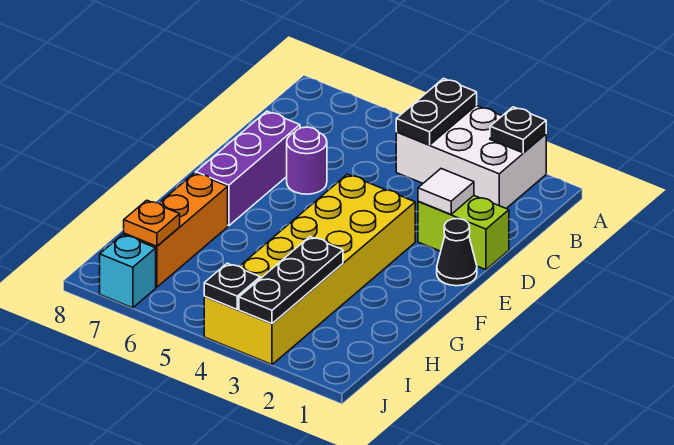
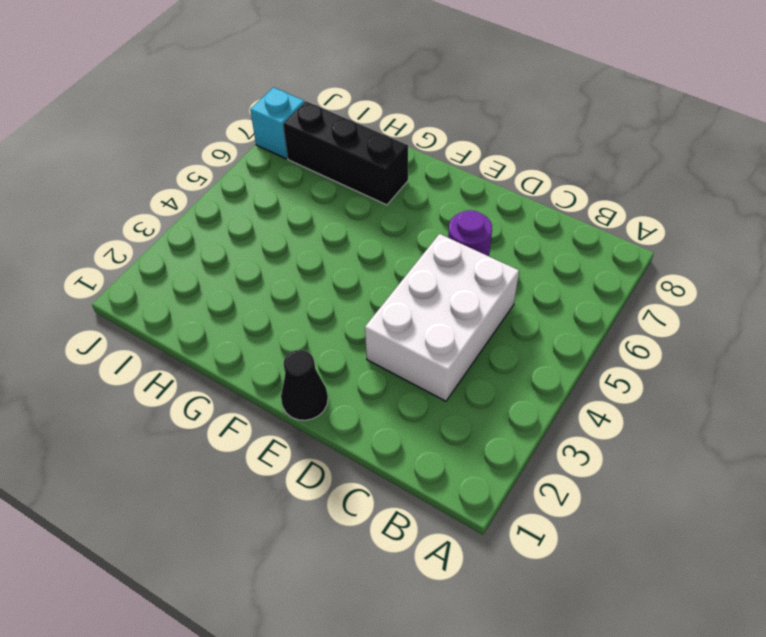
white brick C3:D5 level 1 -> white brick A2:B4 level 1
black brick G7:I7 level 1 -> orange brick G7:I7 level 1
none -> lime brick D1:D2 level 1
none -> purple brick D7:F7 level 1
none -> yellow brick E3:J4 level 1

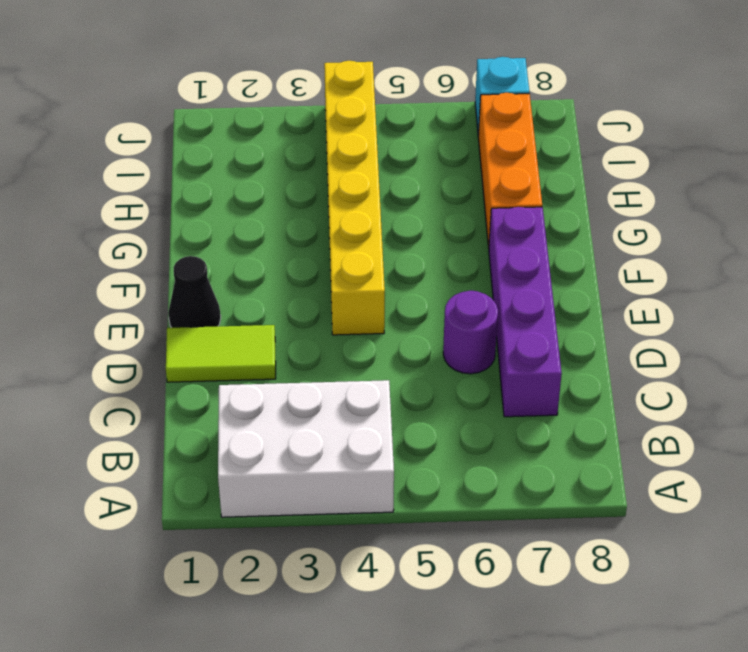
purple brick C7:F7 level 1 -> purple brick D7:F7 level 1
lime tile D1:D2 level 1 -> lime brick D1:D2 level 1
yellow brick E4:J4 level 1 -> yellow brick E3:J4 level 1
none -> black plate A2 level 2
none -> black plate A4:B4 level 2
none -> white tile D2 level 2

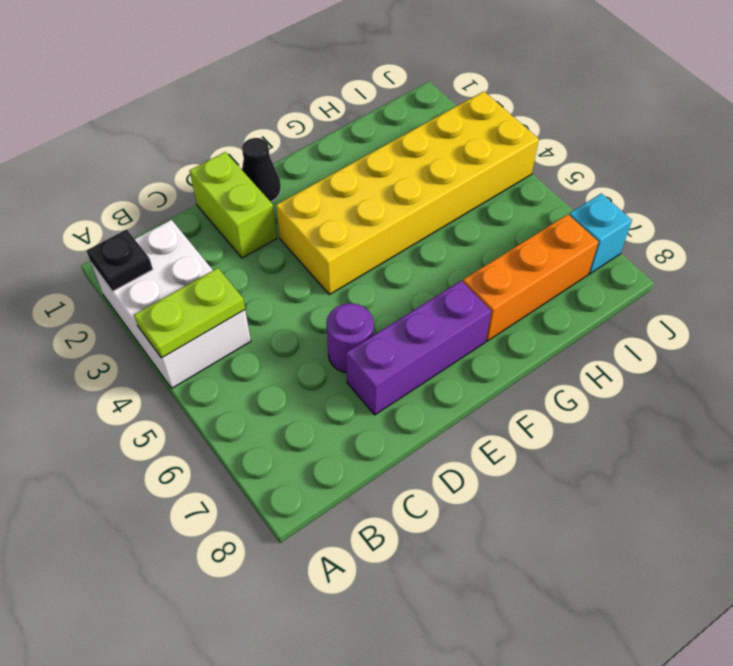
lime plate A4:B4 level 2 -> black plate A4:B4 level 2
none -> white tile D2 level 2
none -> black plate H3:J3 level 2
none -> orange plate I7 level 2

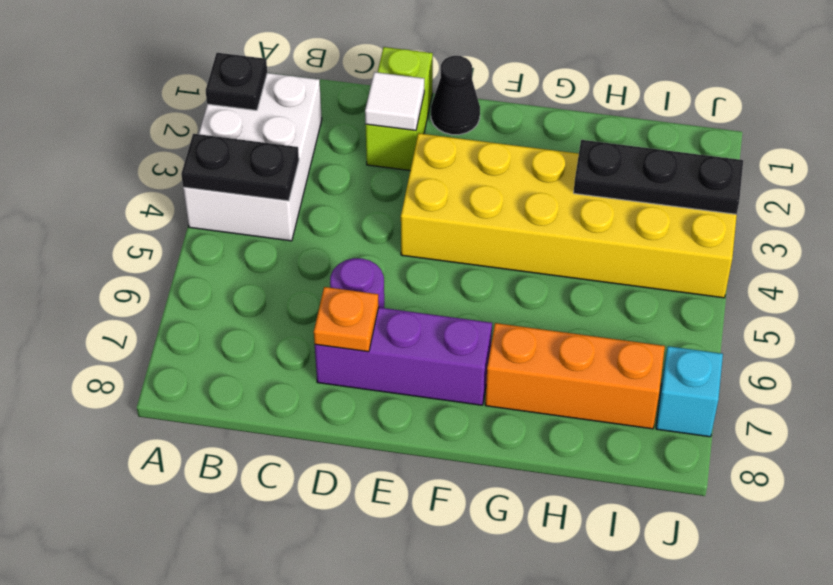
orange plate D7 level 2 -> orange plate I7 level 2
none -> black plate J4 level 2

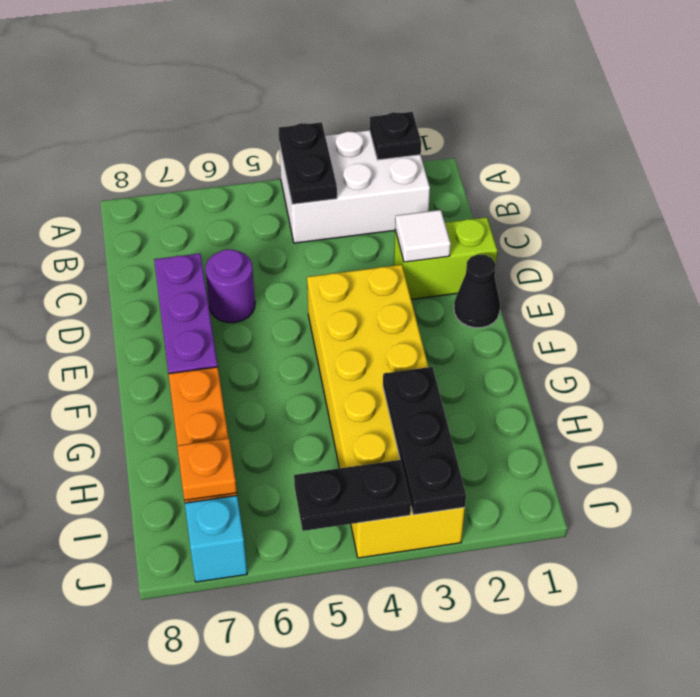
black plate J4:J5 level 2 -> black plate J4 level 2

